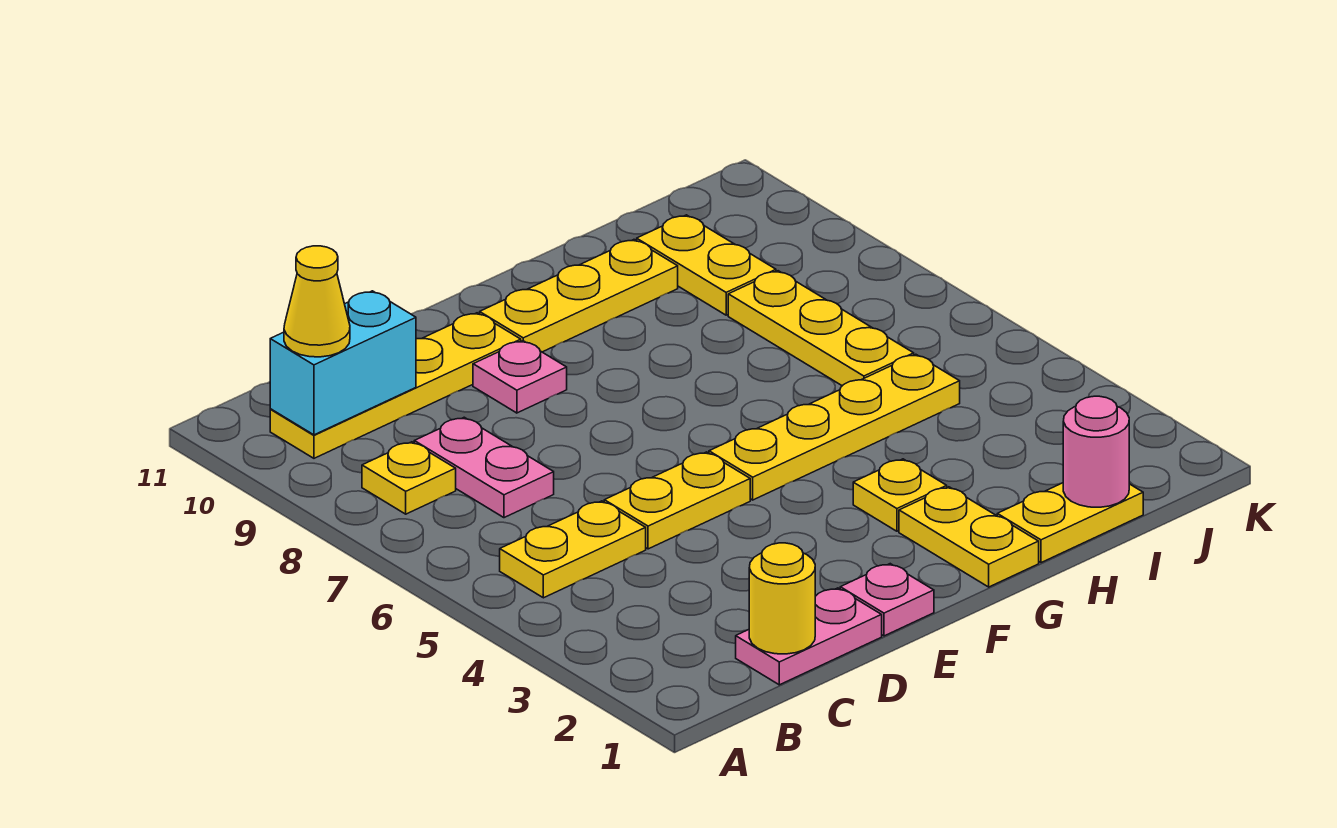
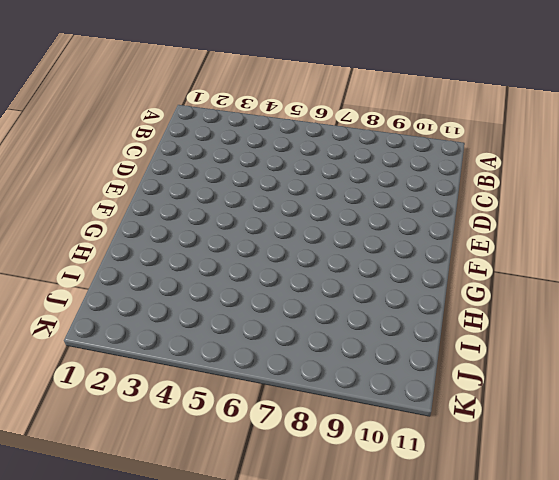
none -> yellow plate B5:C5 level 1
none -> yellow plate B8 level 1
none -> yellow plate B10:E10 level 1

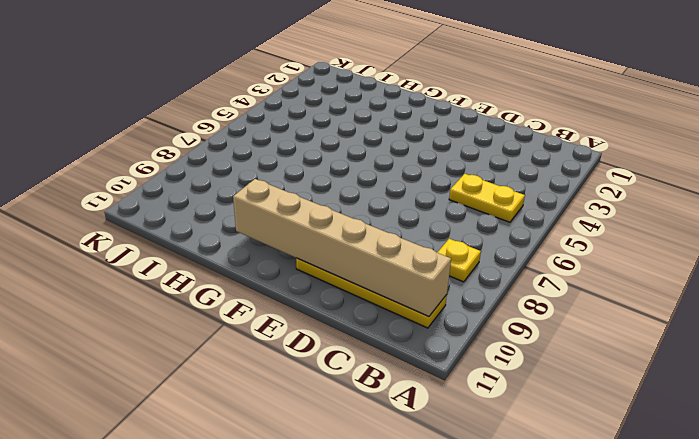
tan brick B10:G10 level 2 -> cyan brick B10:C10 level 2
none -> pink plate C1:D1 level 1
none -> pink plate C7:C8 level 1
none -> yellow plate D5:E5 level 1

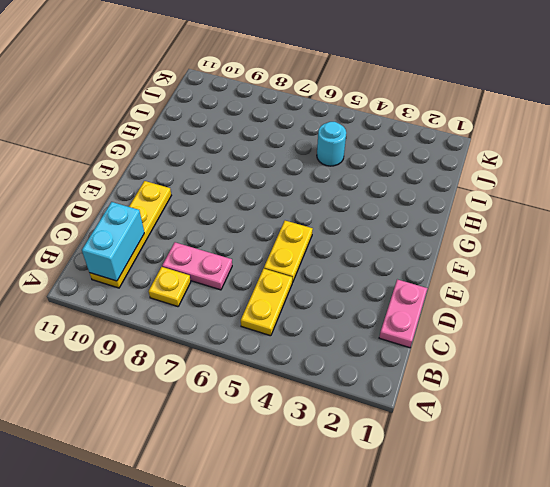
cyan round brick I5 level 1 -> yellow plate F5:I5 level 1
none -> pink plate E1 level 1
none -> pink plate E9 level 1
none -> yellow plate F10:H10 level 1

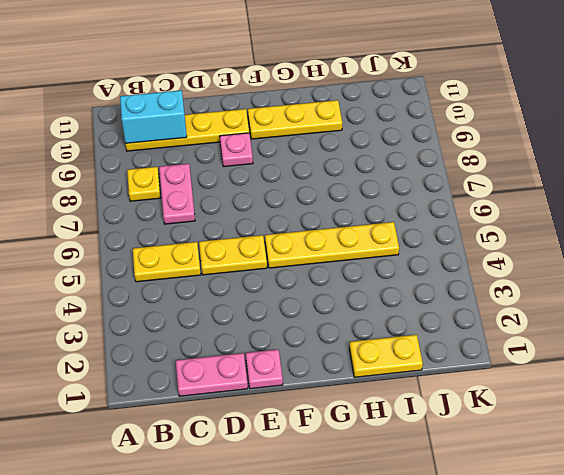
none -> yellow plate G1:G2 level 1
none -> yellow plate G3 level 1
none -> yellow plate I6:I8 level 1

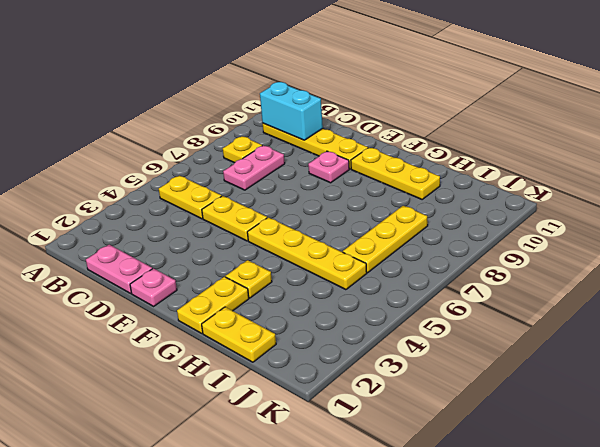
none -> yellow plate I9:I10 level 1
none -> yellow round brick C1 level 2
none -> pink round brick I1 level 2

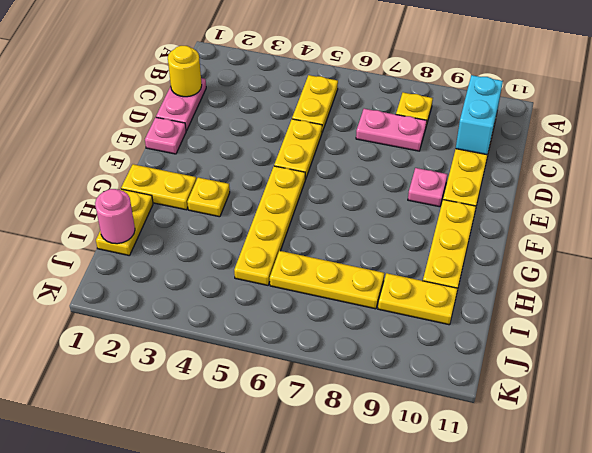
none -> yellow cone B10 level 3

